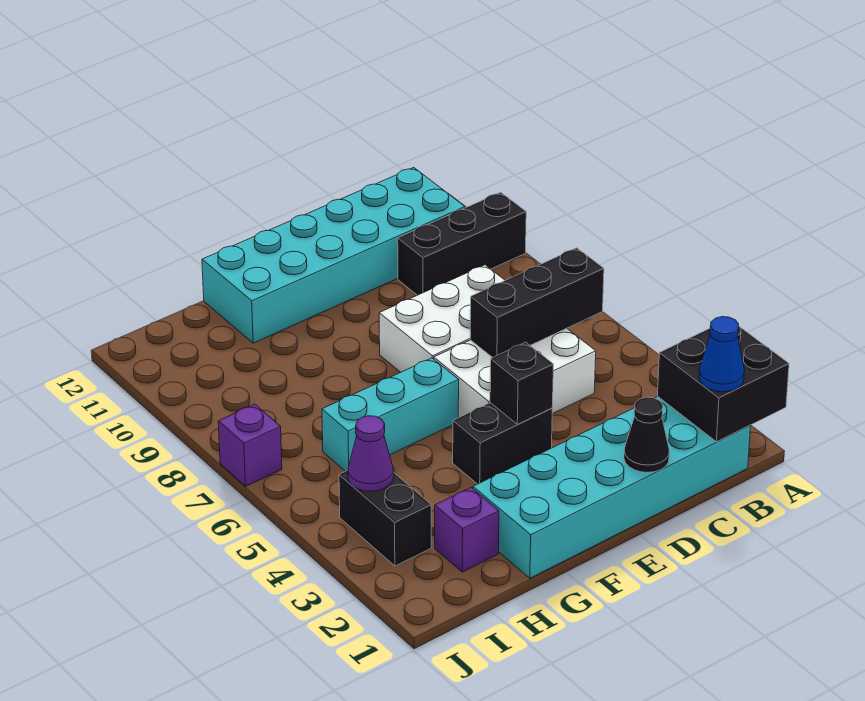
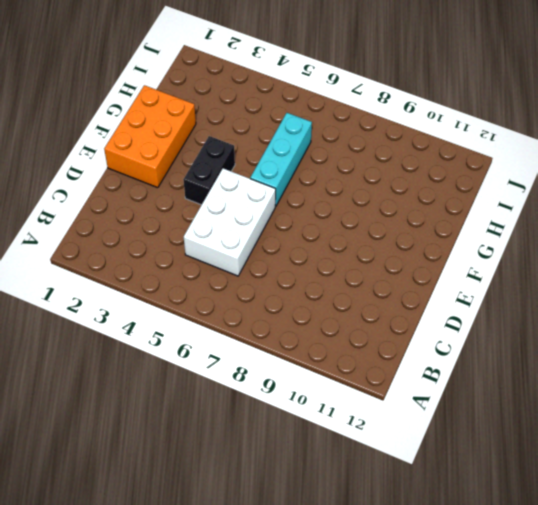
orange brick E1:G2 level 1 -> cyan brick B1:G2 level 1
none -> black brick A10:C10 level 1
none -> cyan brick B11:G12 level 1
none -> white brick C7:E8 level 1

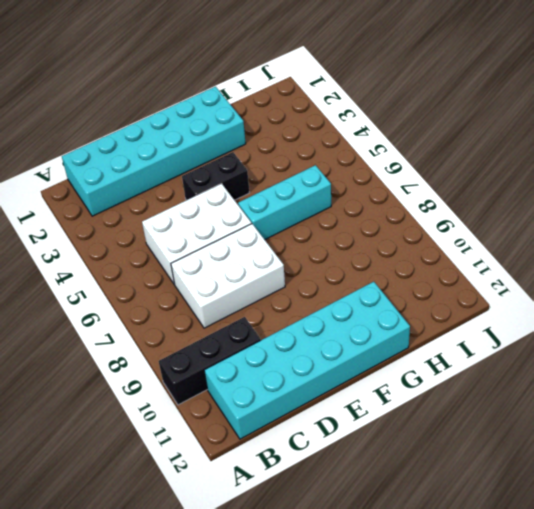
none -> purple brick H2 level 1
none -> black brick I3:I4 level 1
none -> purple brick J7 level 1

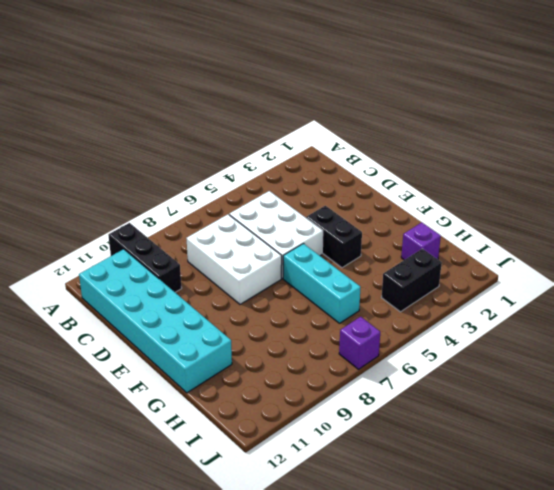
none -> cyan brick B1:G2 level 1
none -> black brick A1:B2 level 2
none -> black brick B6:D6 level 2

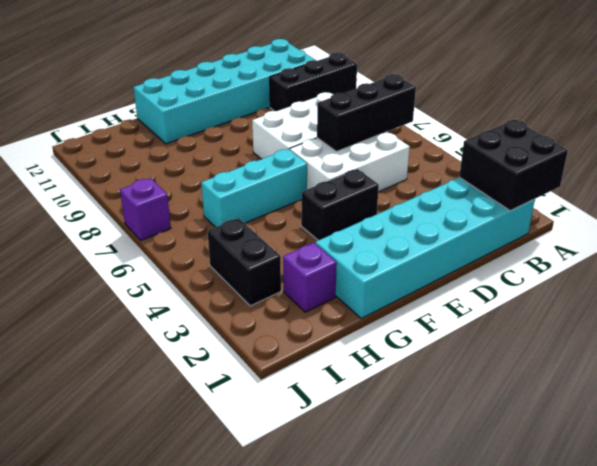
none -> black cone D1 level 2
none -> black brick E4 level 2
none -> purple cone I4 level 2

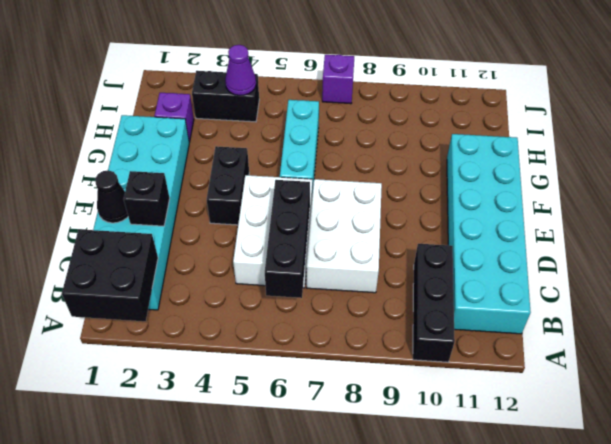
black brick D2 level 2 -> black brick E4 level 2
none -> blue cone B1 level 3

